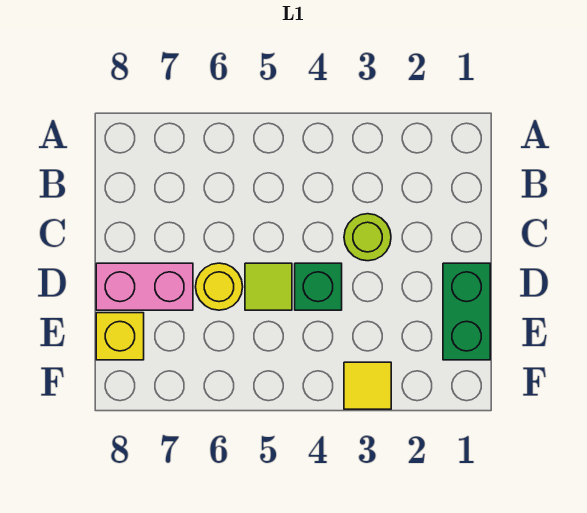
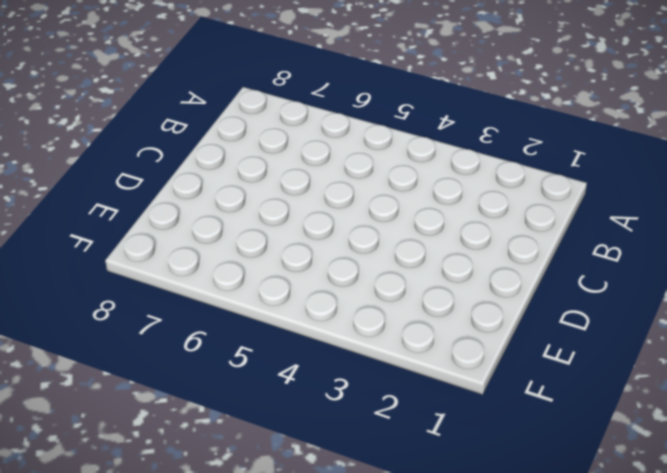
none -> lime round brick C3 level 1
none -> green brick D1:E1 level 1

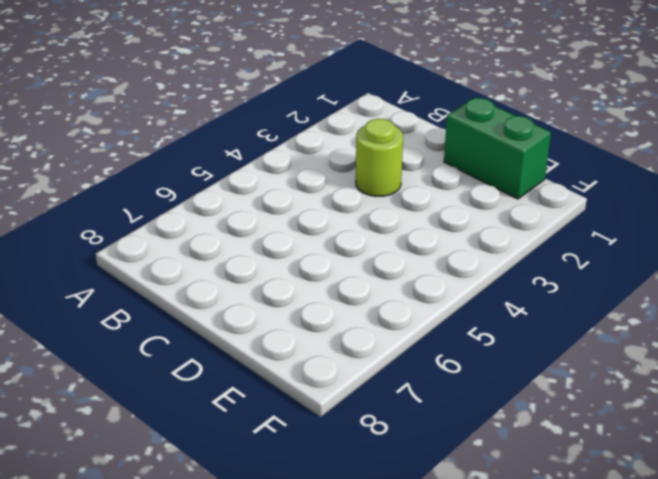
none -> green brick D4 level 1
none -> lime tile D5 level 1

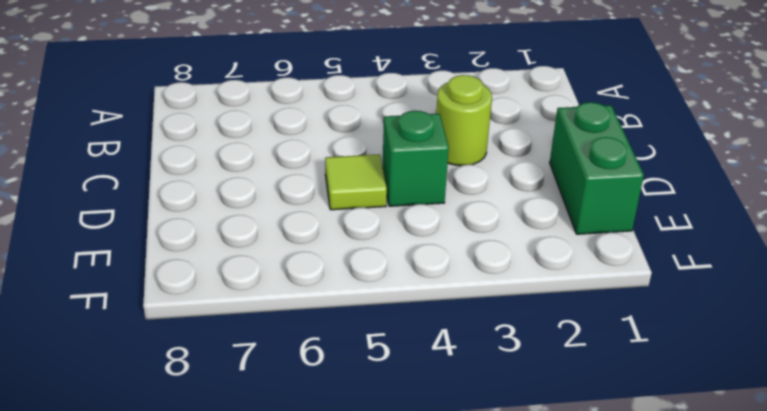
none -> yellow round brick D6 level 1
none -> pink brick D7:D8 level 1

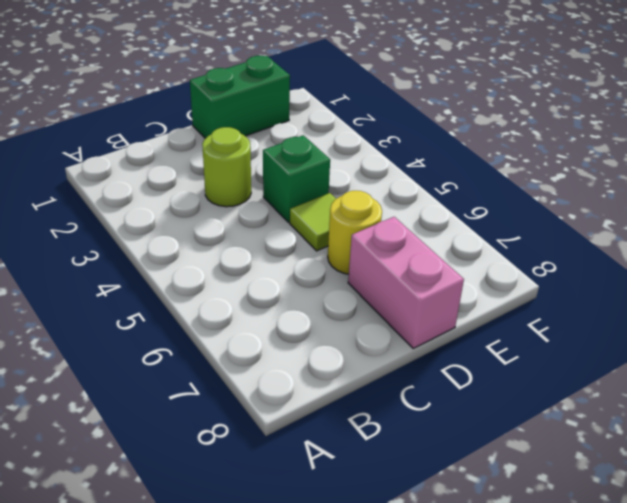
none -> yellow brick E8 level 1
none -> yellow tile F3 level 1

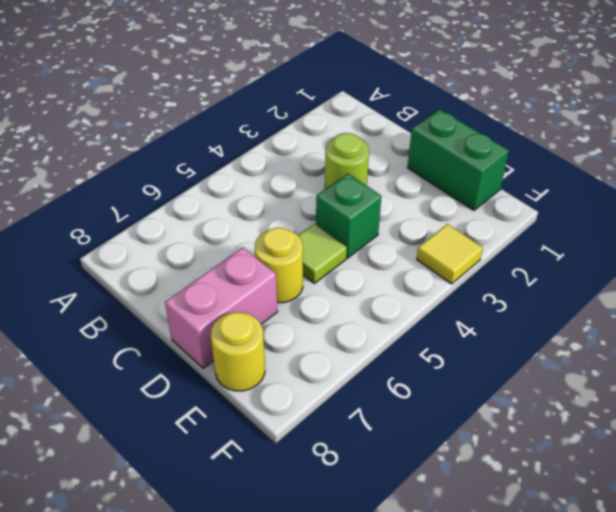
yellow round brick E8 level 1 -> yellow brick E8 level 1

